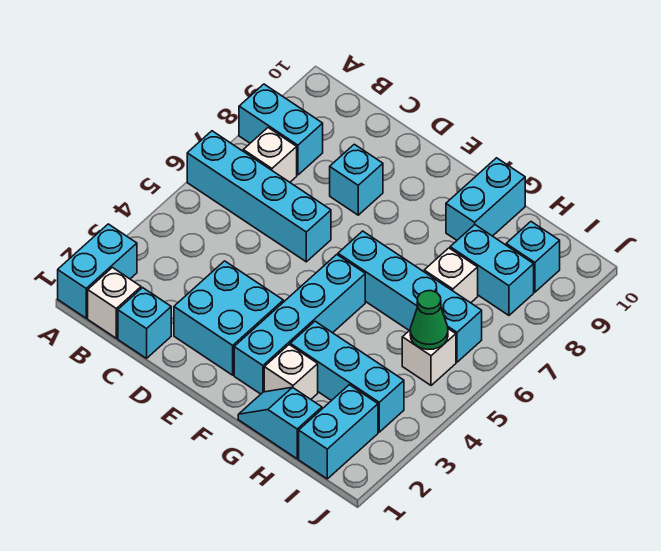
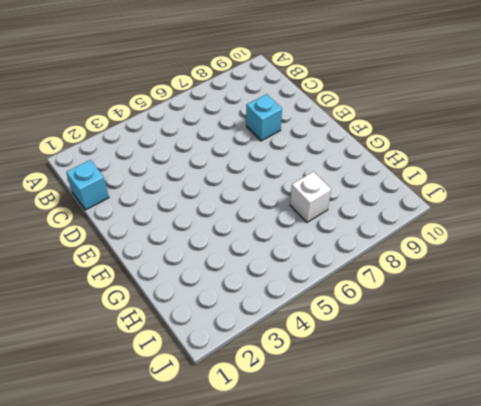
none -> cyan brick A1:A2 level 1
none -> cyan brick A6:D6 level 1
none -> cyan brick A8:B8 level 1

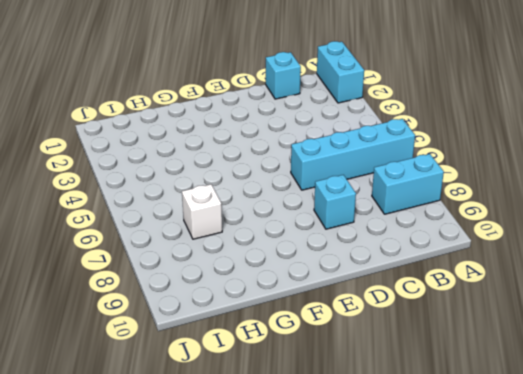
none -> white brick B1 level 1
none -> white brick B7 level 1
none -> cyan brick D2:E3 level 1

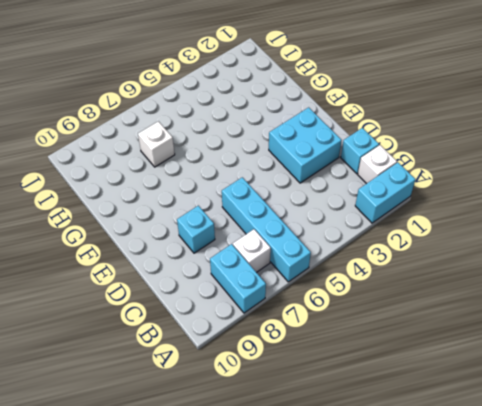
none -> cyan brick F2:F5 level 1
none -> cyan brick F6:I6 level 1
none -> cyan slope G1:H1 level 1 top H

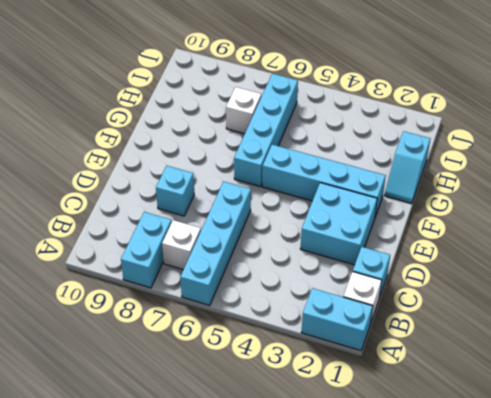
none -> white brick G2 level 1
none -> cyan brick G3:I3 level 1
none -> cyan brick G9:G10 level 1

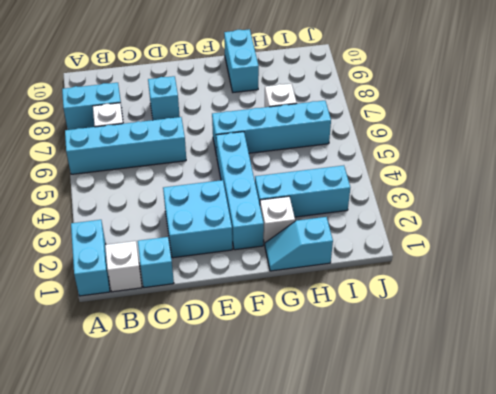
none -> cyan brick H8:I8 level 1
none -> cyan brick I1:I2 level 1
none -> white brick I5 level 1

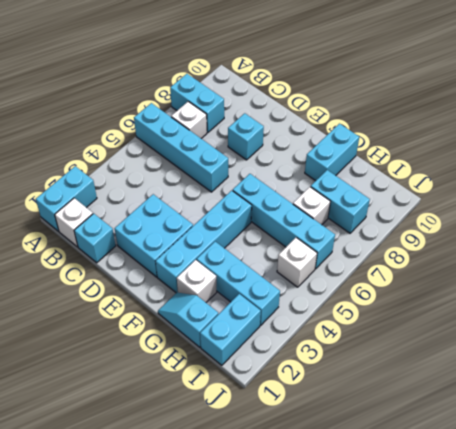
none -> cyan brick I9 level 1
none -> green cone I5 level 2

